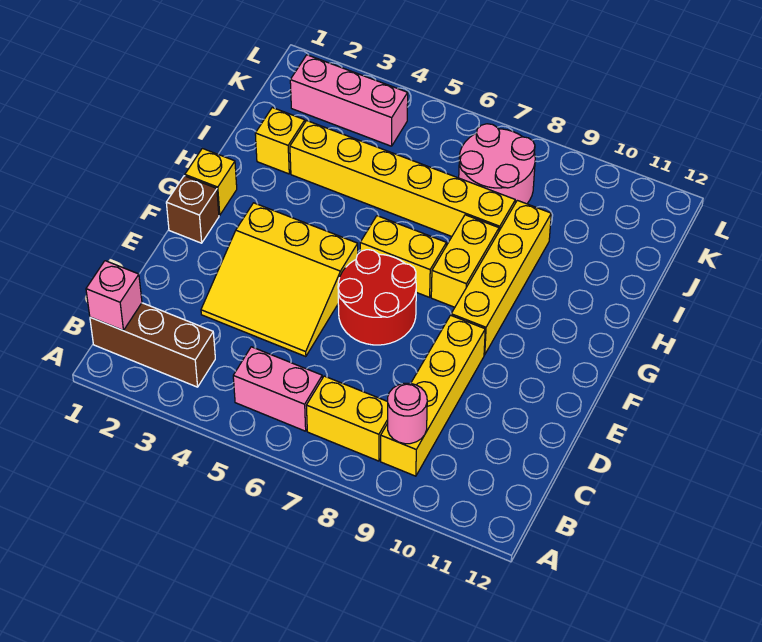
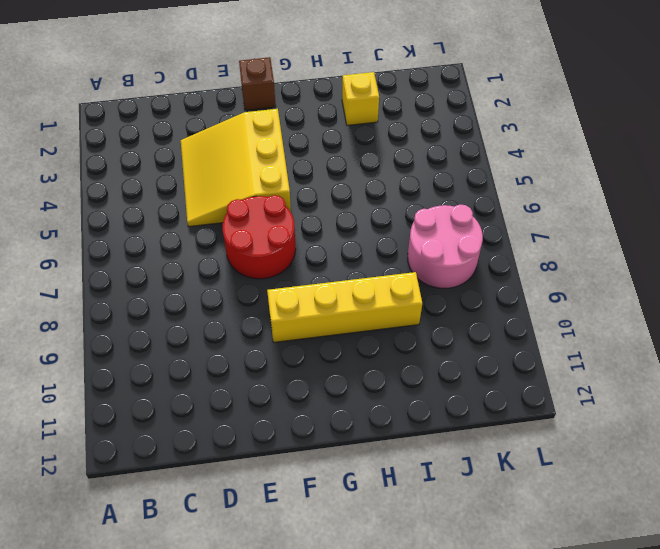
none -> brown brick B1:B3 level 1
none -> pink brick B5:B6 level 1
none -> yellow brick B7:B8 level 1

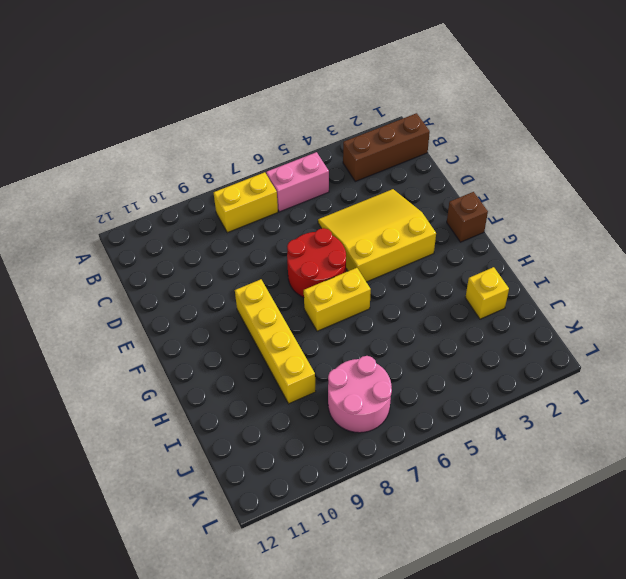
none -> yellow brick B9:E9 level 1
none -> yellow brick G1 level 1
none -> yellow brick G8:H8 level 1

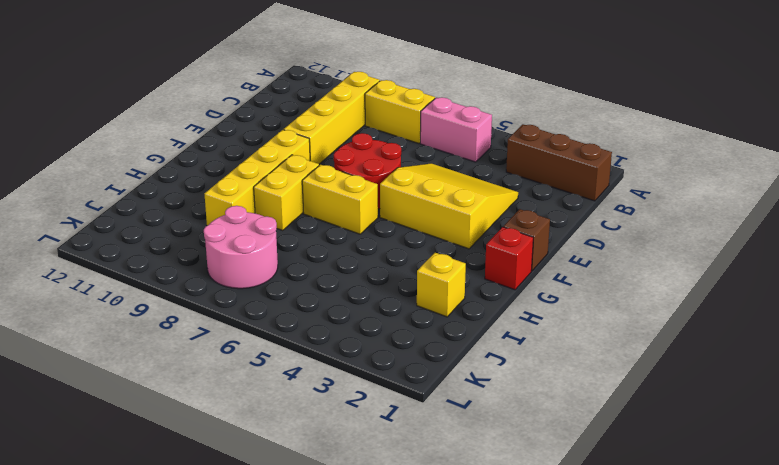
red brick G1 level 1 -> yellow brick G1 level 1
none -> yellow brick I3:I8 level 1
none -> pink brick K2:K4 level 1
none -> pink brick B1 level 2

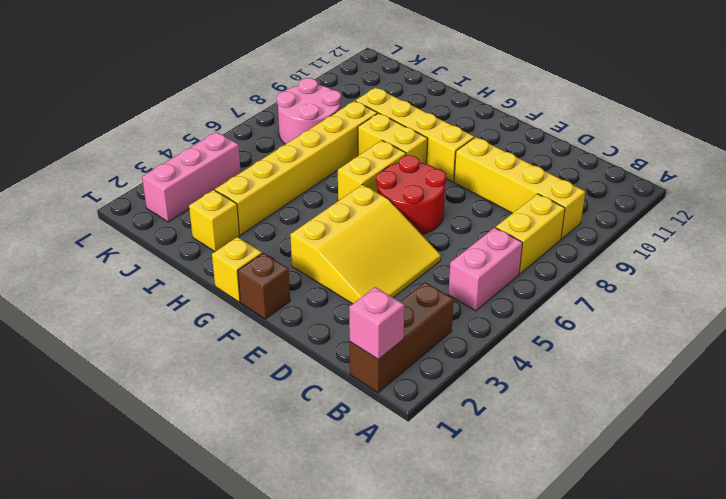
none -> pink round brick B9 level 2

